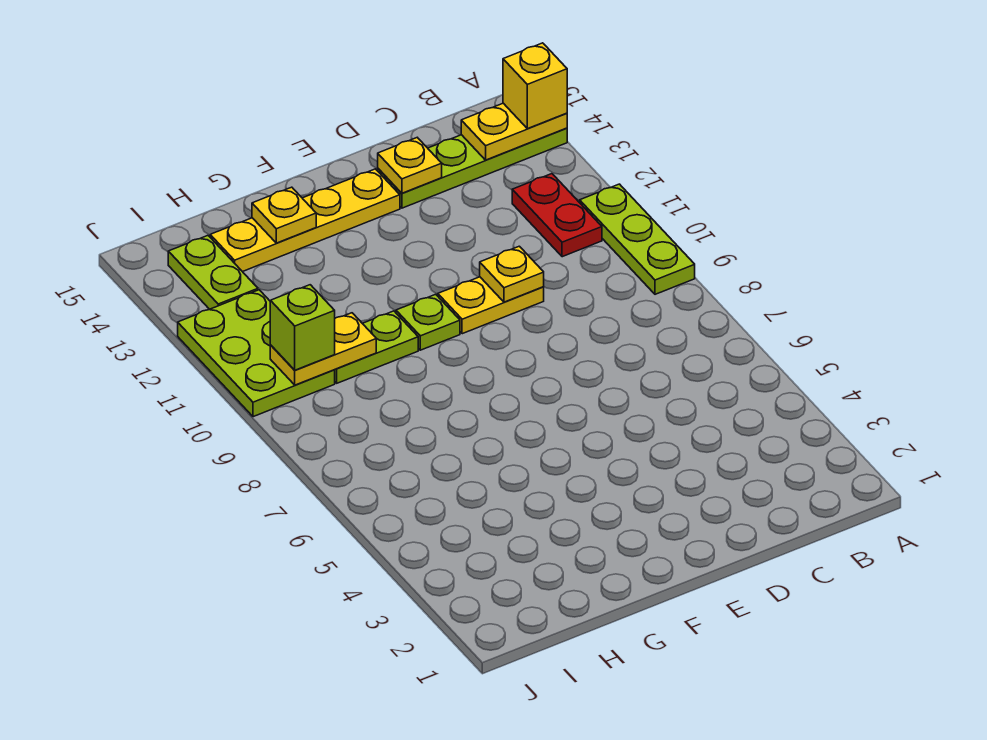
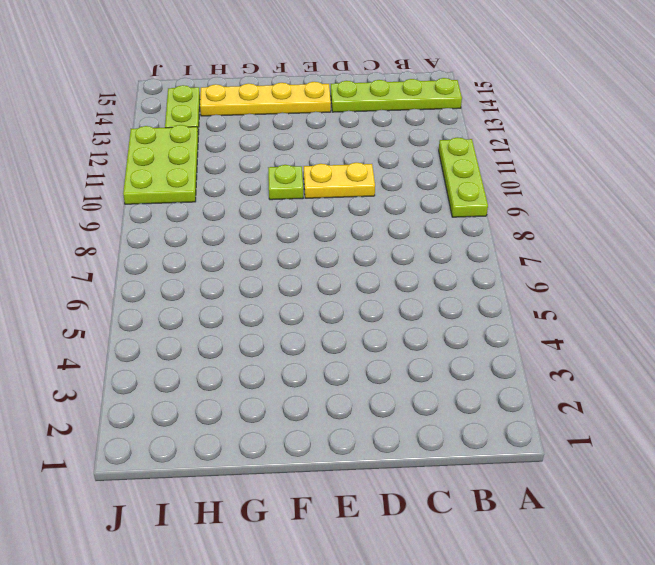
none -> red plate B11:B12 level 1
none -> lime plate G10:H10 level 1
none -> yellow plate A14:B14 level 2

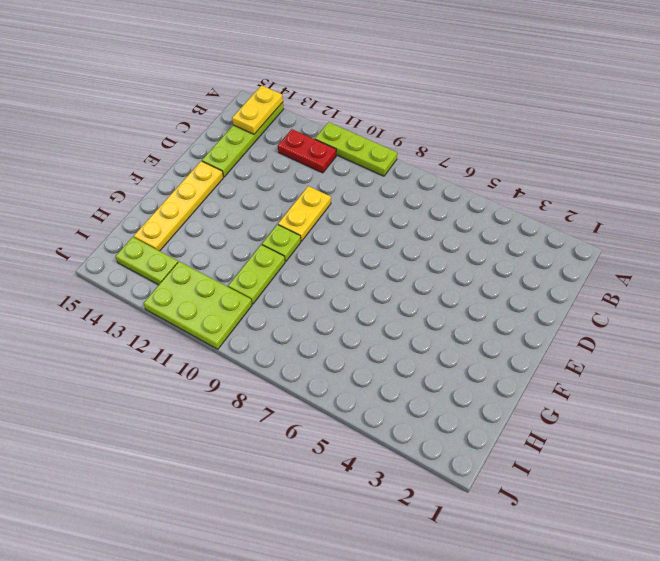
none -> yellow plate D10 level 2
none -> yellow plate D14 level 2
none -> yellow plate G14 level 2

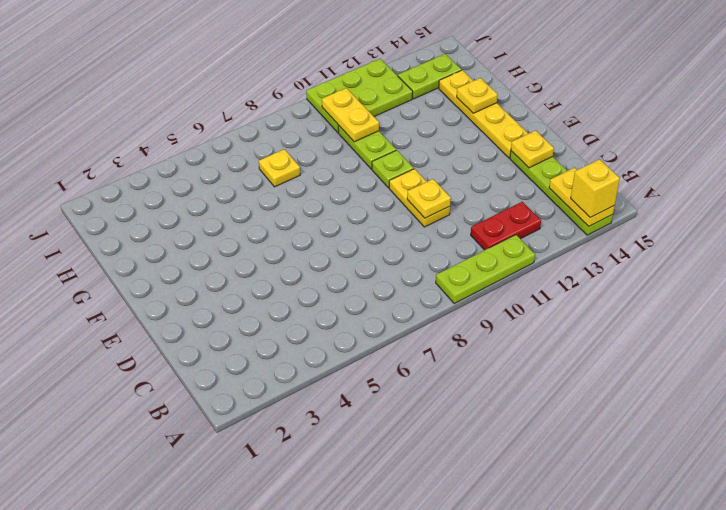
yellow plate H7 level 1 -> none
none -> lime brick I10 level 3

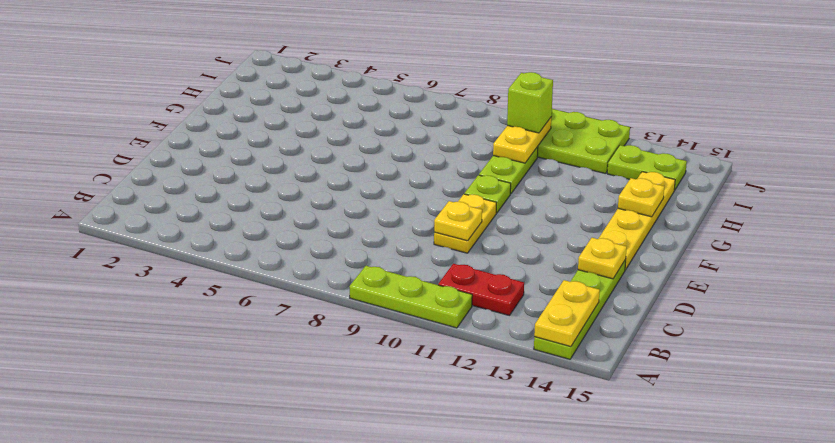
none -> yellow brick A14 level 3

